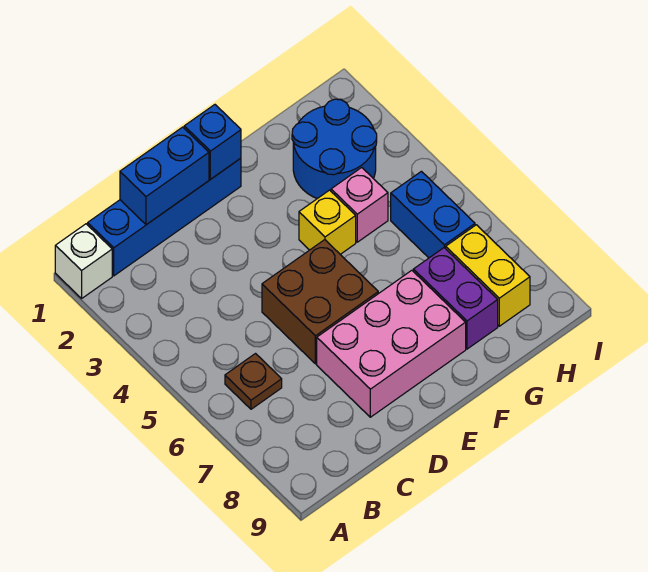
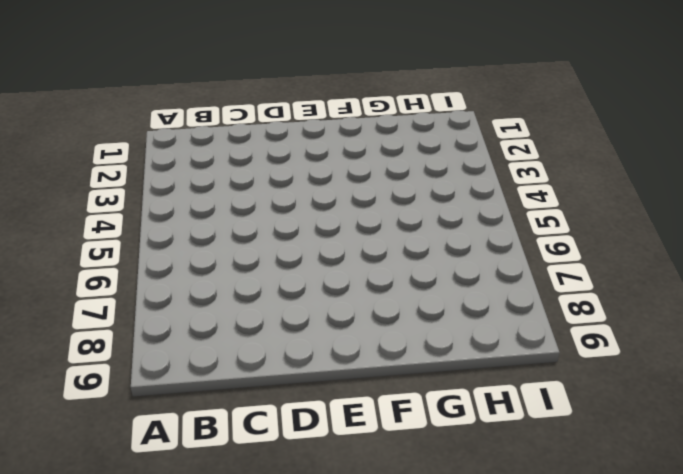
none -> white brick A1 level 1
none -> blue brick B1:E1 level 1
none -> brown plate B6 level 1

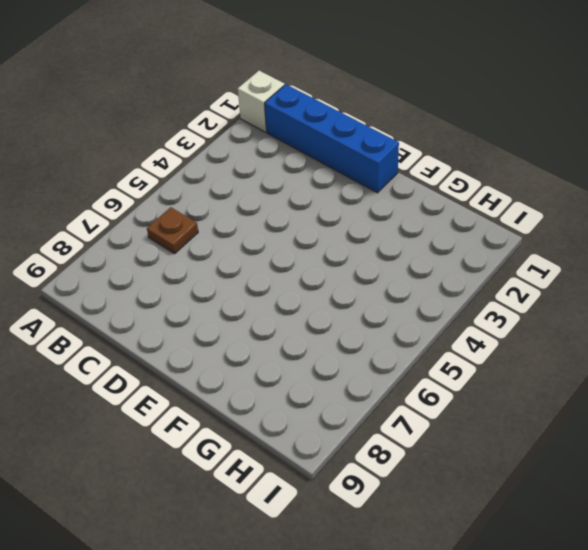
none -> brown brick D5:E6 level 1
none -> pink brick D7:F8 level 1
none -> yellow brick F4 level 1

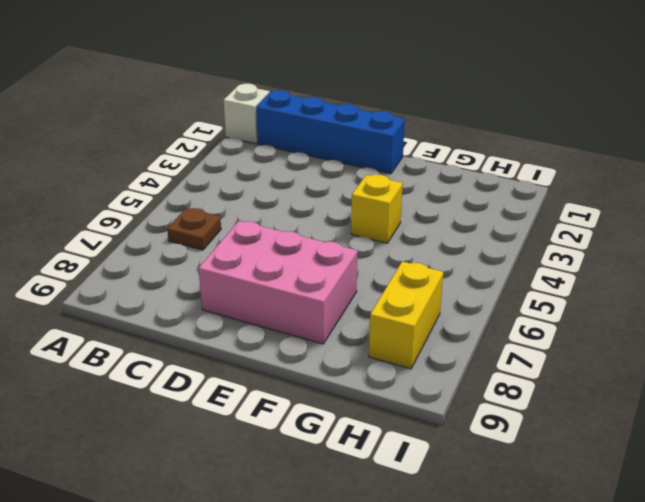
none -> brown brick D5:E6 level 1
none -> blue round brick G2:H3 level 1
none -> pink brick G4 level 1

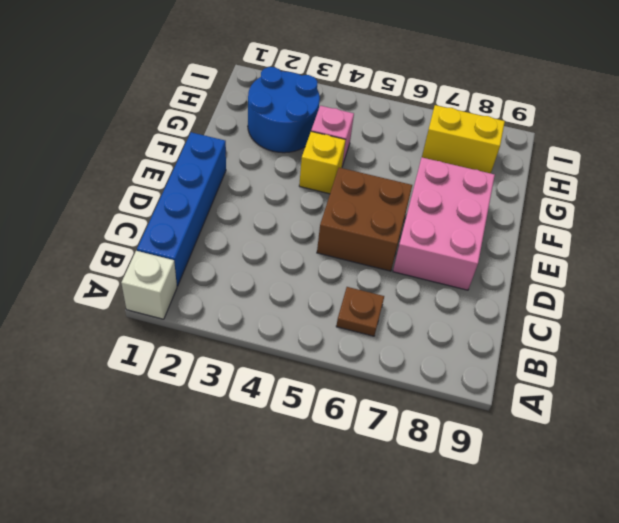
none -> purple brick G7:G8 level 1
none -> blue brick H5:H6 level 1
none -> blue brick C1:D1 level 2

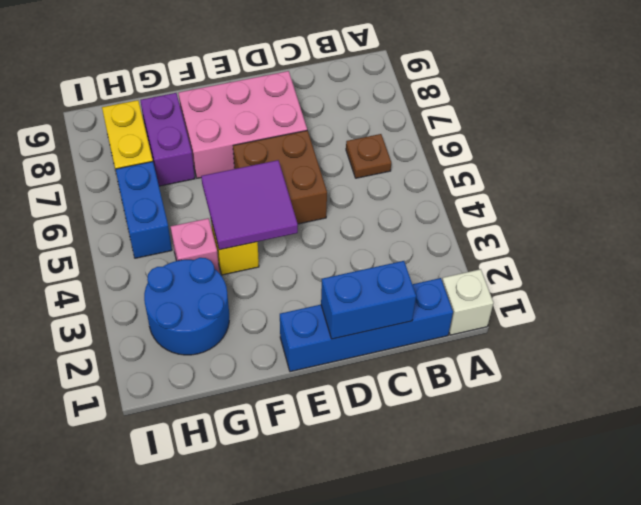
purple tile E4:F5 level 2 -> none
none -> blue brick E1 level 2

